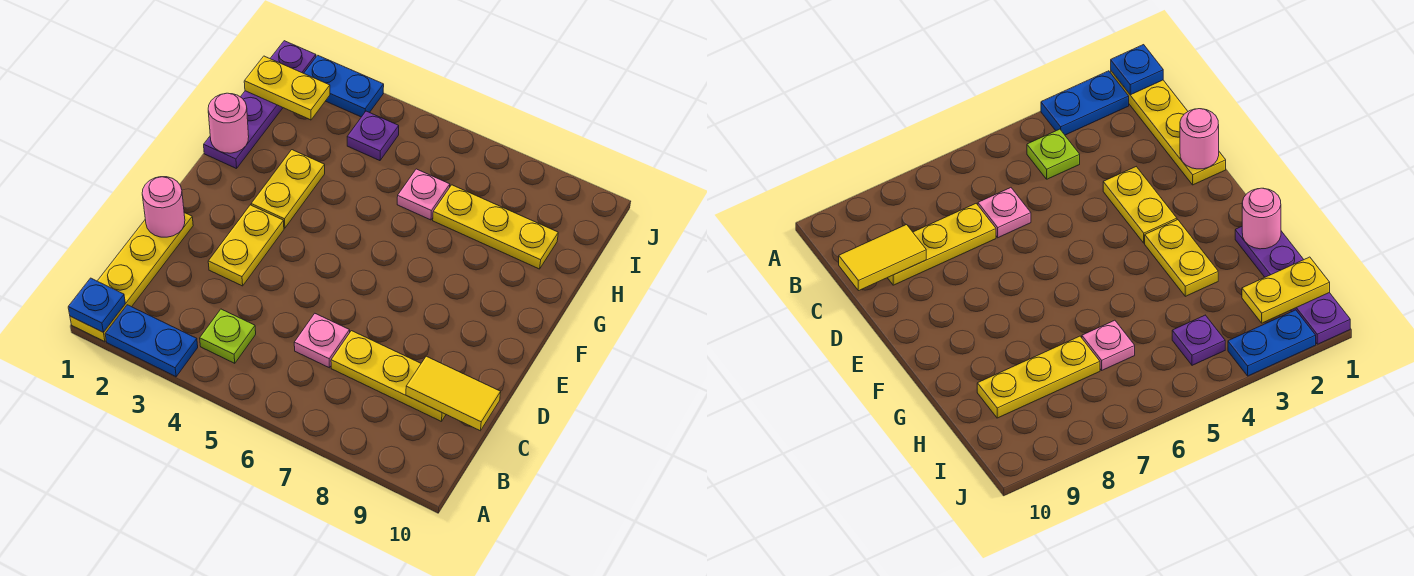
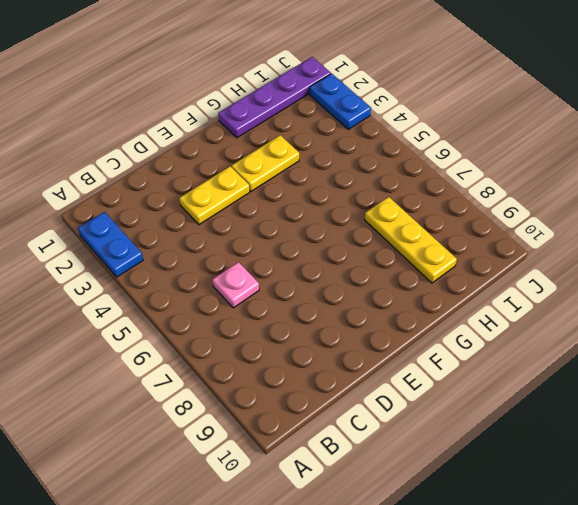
none -> yellow plate A1:D1 level 1
none -> lime plate B4 level 1
none -> yellow plate C7:C9 level 1

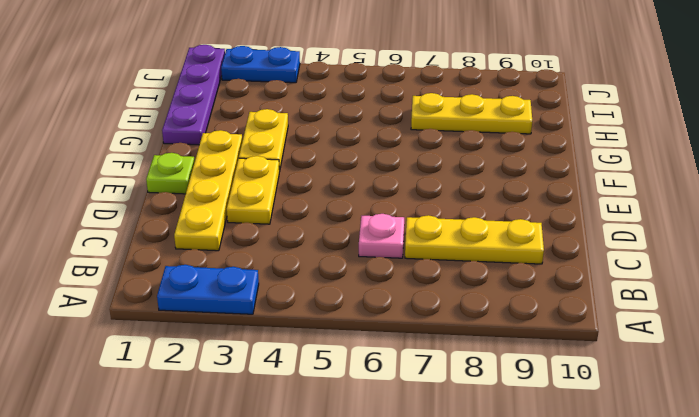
yellow plate C2:F2 level 1 -> yellow plate A1:D1 level 1
lime plate E1 level 1 -> lime plate B4 level 1
none -> pink plate H6 level 1
none -> purple plate I4 level 1
none -> blue plate A1 level 2

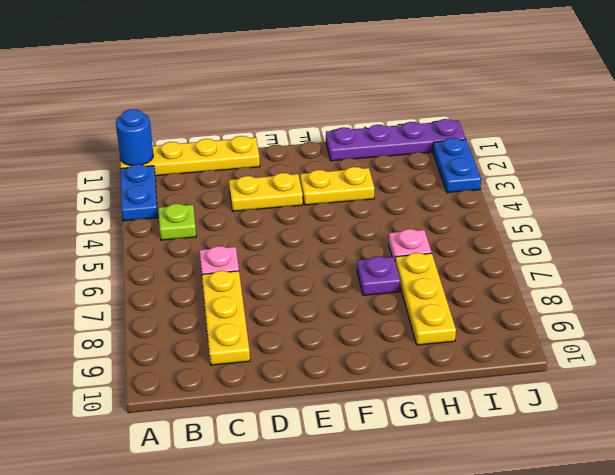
blue round brick A1 level 2 -> blue plate A1 level 2
purple plate G7 level 1 -> purple plate I4 level 1
none -> yellow tile C9:C10 level 2
none -> pink round brick D1 level 2
none -> pink round brick G1 level 2

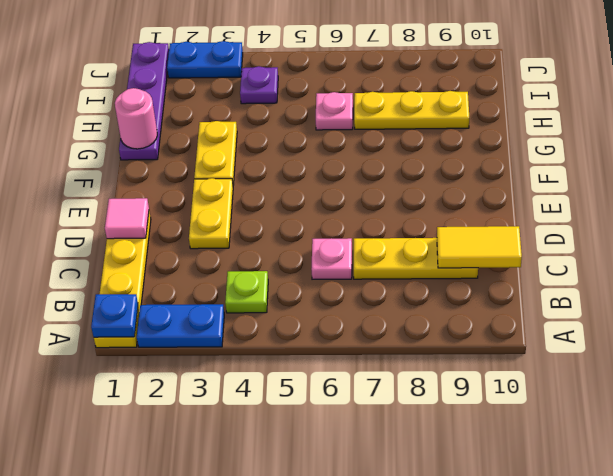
pink tile D1 level 2 -> pink round brick D1 level 2
none -> yellow plate I1:I2 level 2

